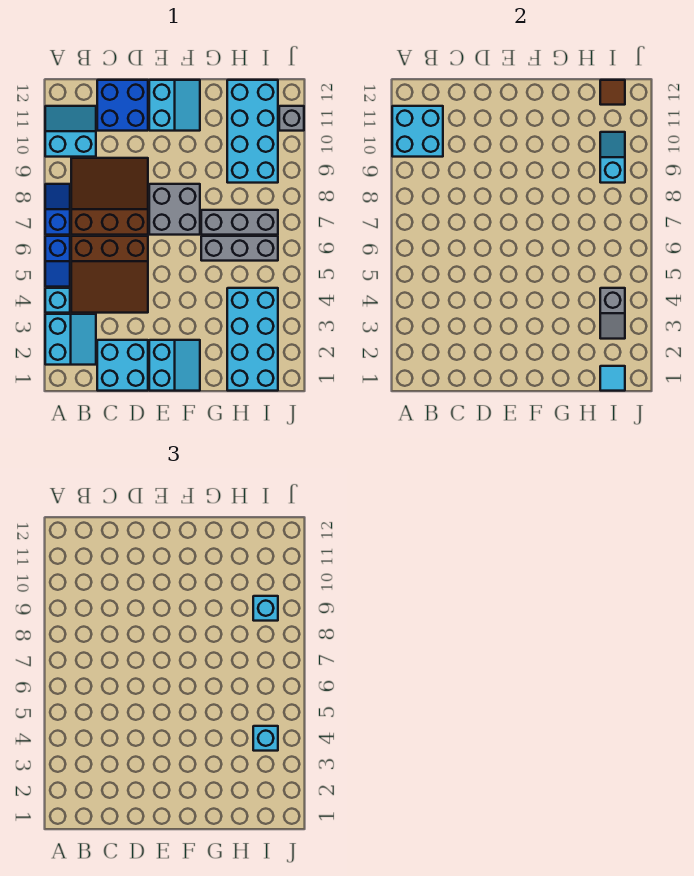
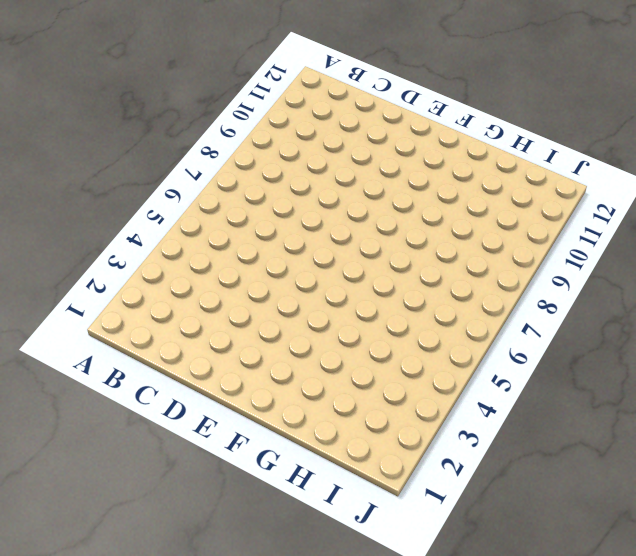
none -> cyan slope A2:B3 level 1 top A
none -> cyan brick A4 level 1
none -> blue slope A5:A6 level 1 top 6

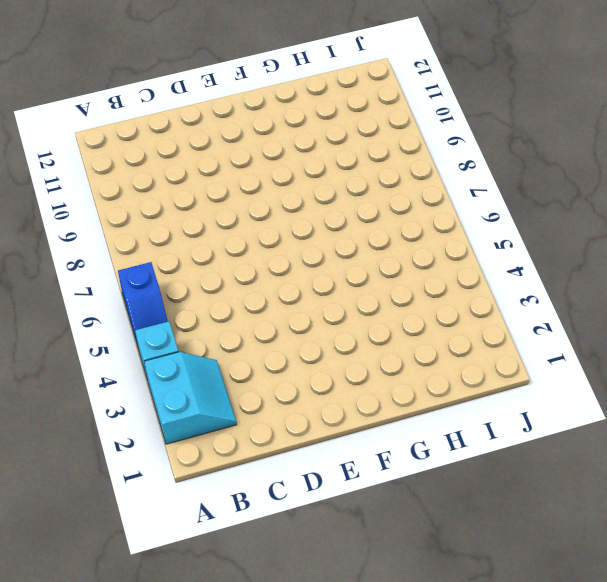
none -> blue slope A7:A8 level 1 top 7
none -> cyan slope A10:B11 level 1 top 10
none -> brown slope B4:D6 level 1 top 6

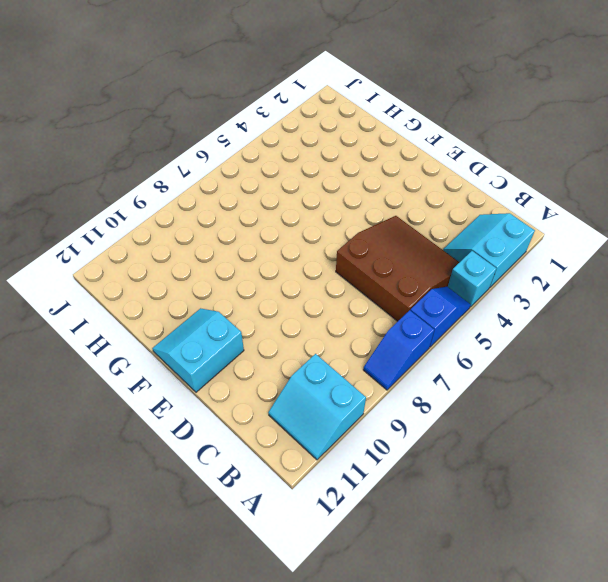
none -> brown slope B7:D9 level 1 top 7
none -> cyan brick C1:D2 level 1
none -> blue brick C11:D12 level 1

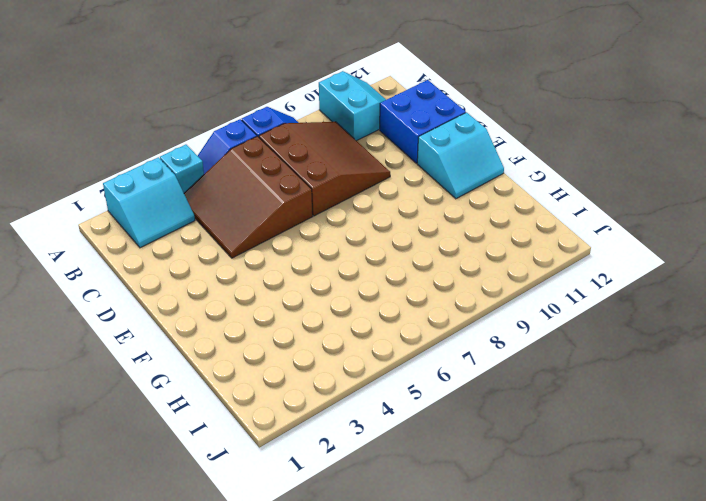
none -> cyan brick C1:D2 level 1
none -> cyan slope E1:F2 level 1 top E
none -> grey brick E7:F8 level 1

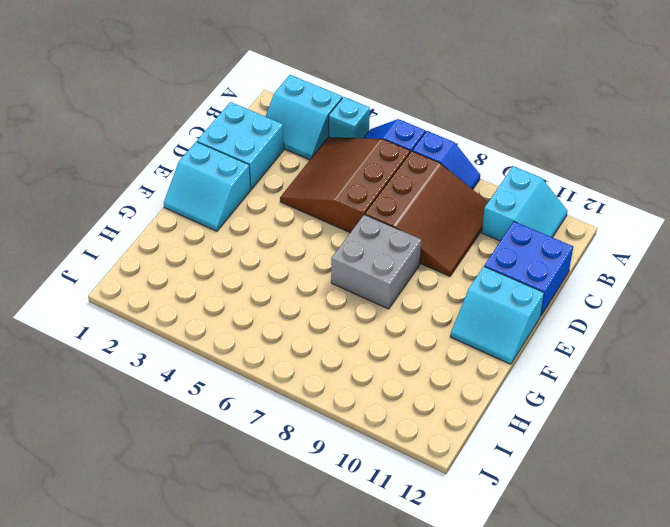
none -> grey brick G6:I6 level 1
none -> grey brick G7:I7 level 1
none -> cyan brick H1:I4 level 1

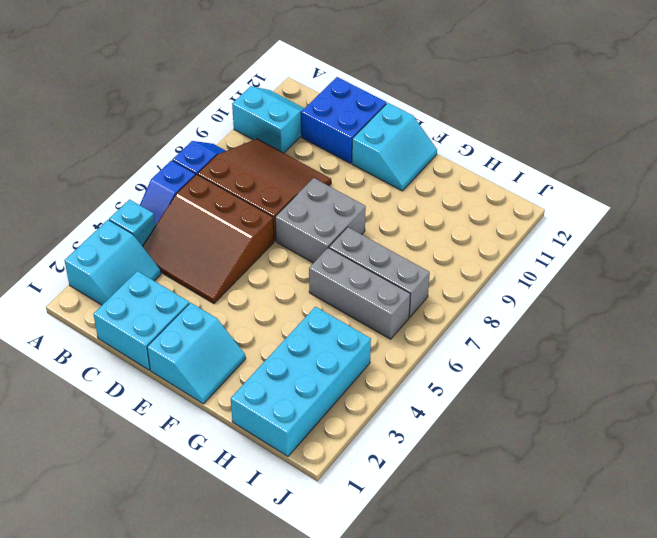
none -> cyan brick H9:I12 level 1
none -> grey brick J11 level 1
none -> cyan brick A10:B11 level 2

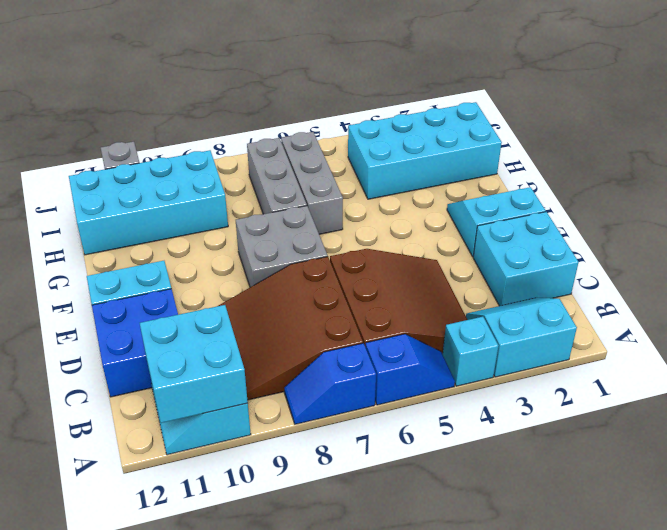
none -> cyan tile I1 level 2
none -> grey slope I3:I4 level 2 top 4
none -> cyan slope I9:I10 level 2 top 9

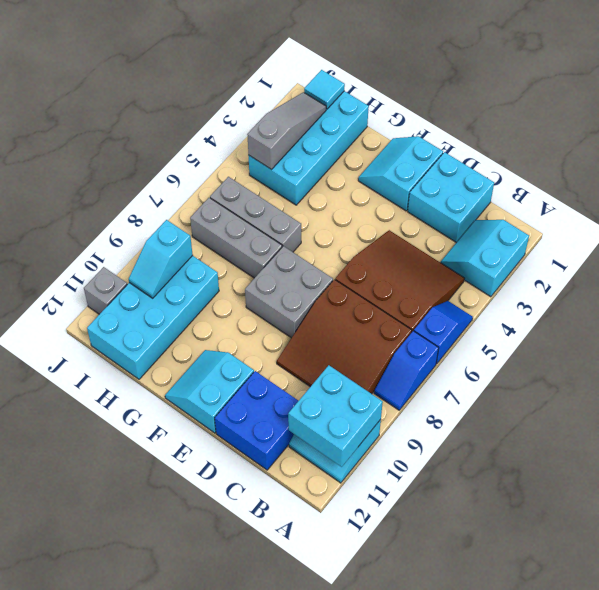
grey slope I2:I4 level 2 top 4 -> grey slope I3:I4 level 2 top 4
none -> cyan brick A4 level 1
none -> brown tile I12 level 2
none -> cyan brick I4 level 3

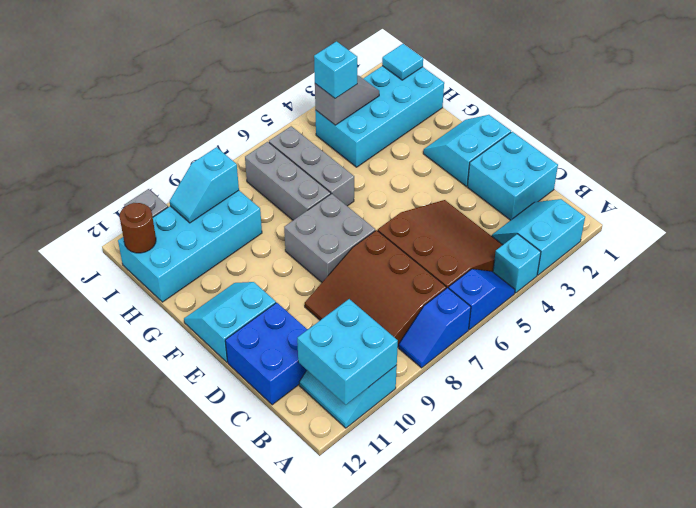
brown round brick I12 level 2 -> brown tile I12 level 2
none -> cyan brick I9 level 3

